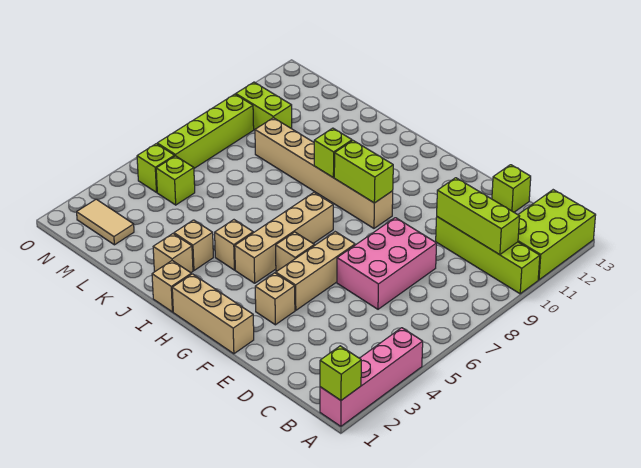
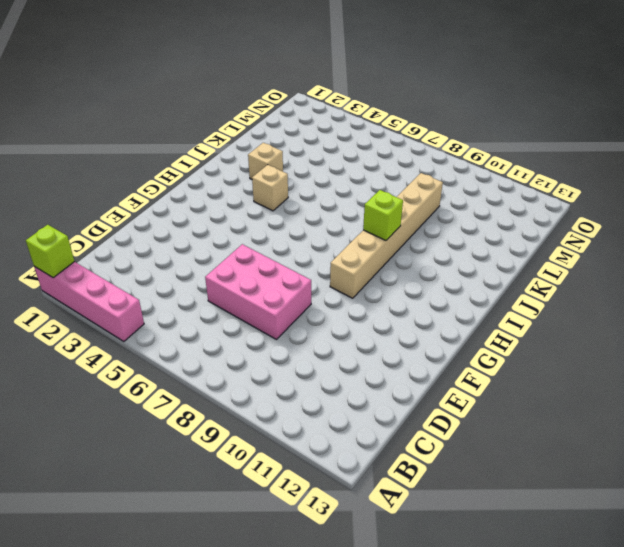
none -> lime brick A10:D10 level 1
none -> lime brick A11:B13 level 1
none -> lime brick D13 level 1

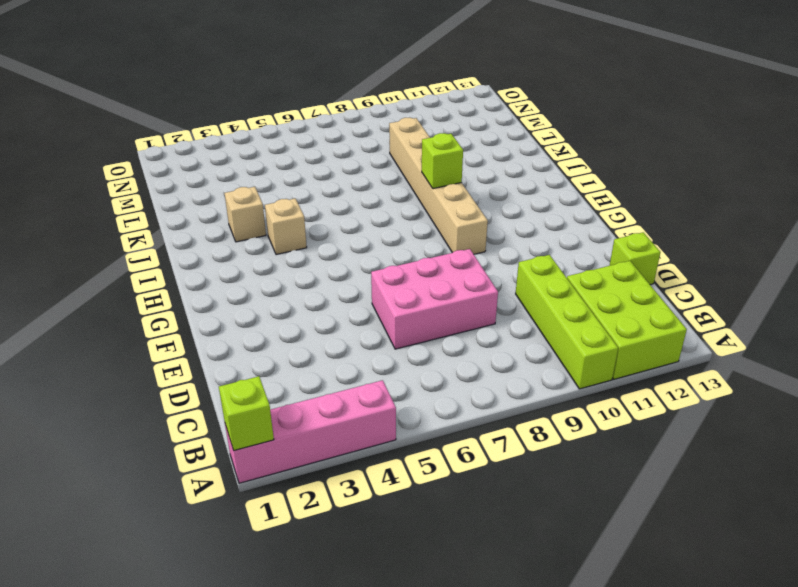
lime brick A11:C12 level 1 -> lime brick A11:B13 level 1
none -> tan brick F1:H1 level 1
none -> tan brick F3 level 1
none -> tan brick F4:F6 level 1

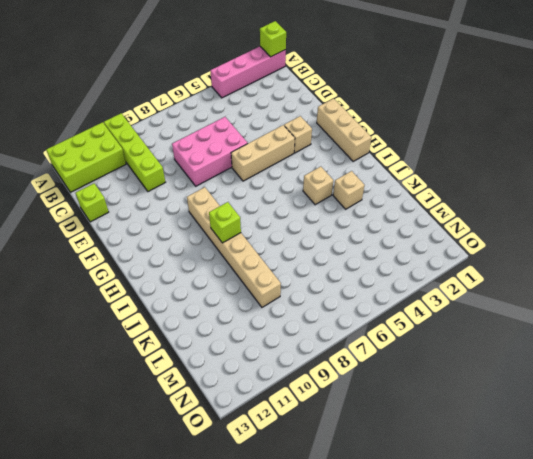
none -> tan brick G5 level 1
none -> tan brick H4:H7 level 1
none -> tan brick I1 level 1

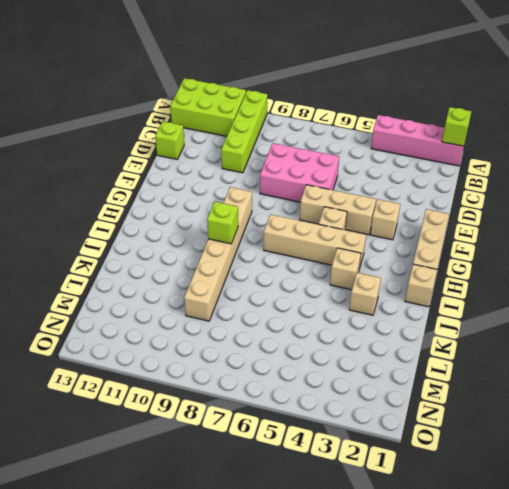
none -> tan brick J2 level 1
none -> tan tile M2:N2 level 1
none -> lime brick M5 level 1

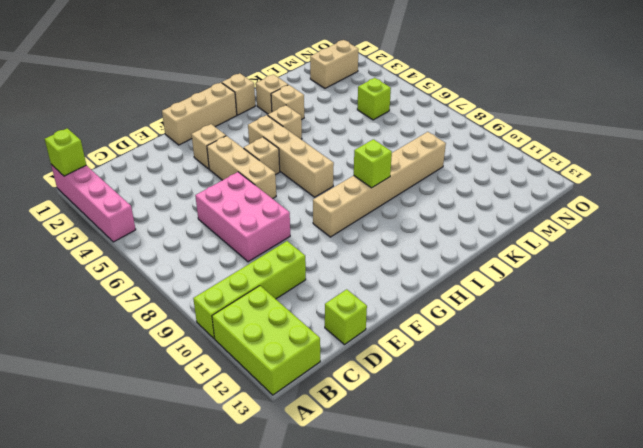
tan brick M2:N2 level 1 -> tan tile M2:N2 level 1
none -> lime brick M10:N10 level 1
none -> lime brick N5 level 1
none -> lime brick N6:N9 level 1

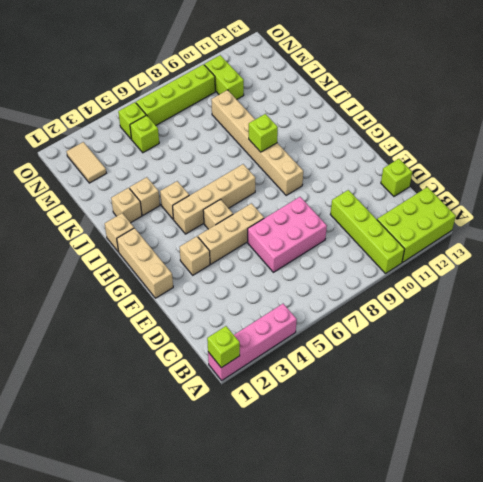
none -> lime brick B10:D10 level 2
none -> lime brick G9:H9 level 2

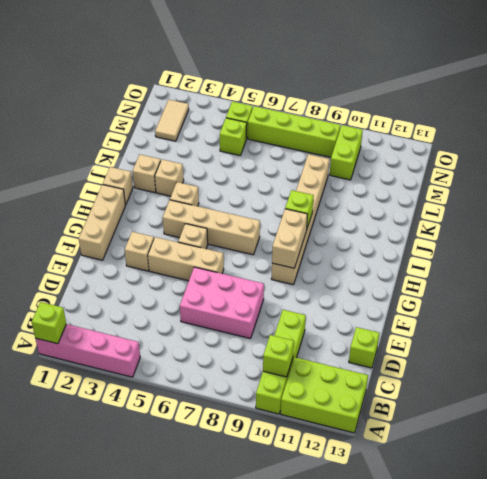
lime brick B10 level 2 -> lime brick B10:D10 level 2
tan brick G9:H9 level 2 -> lime brick G9:H9 level 2

